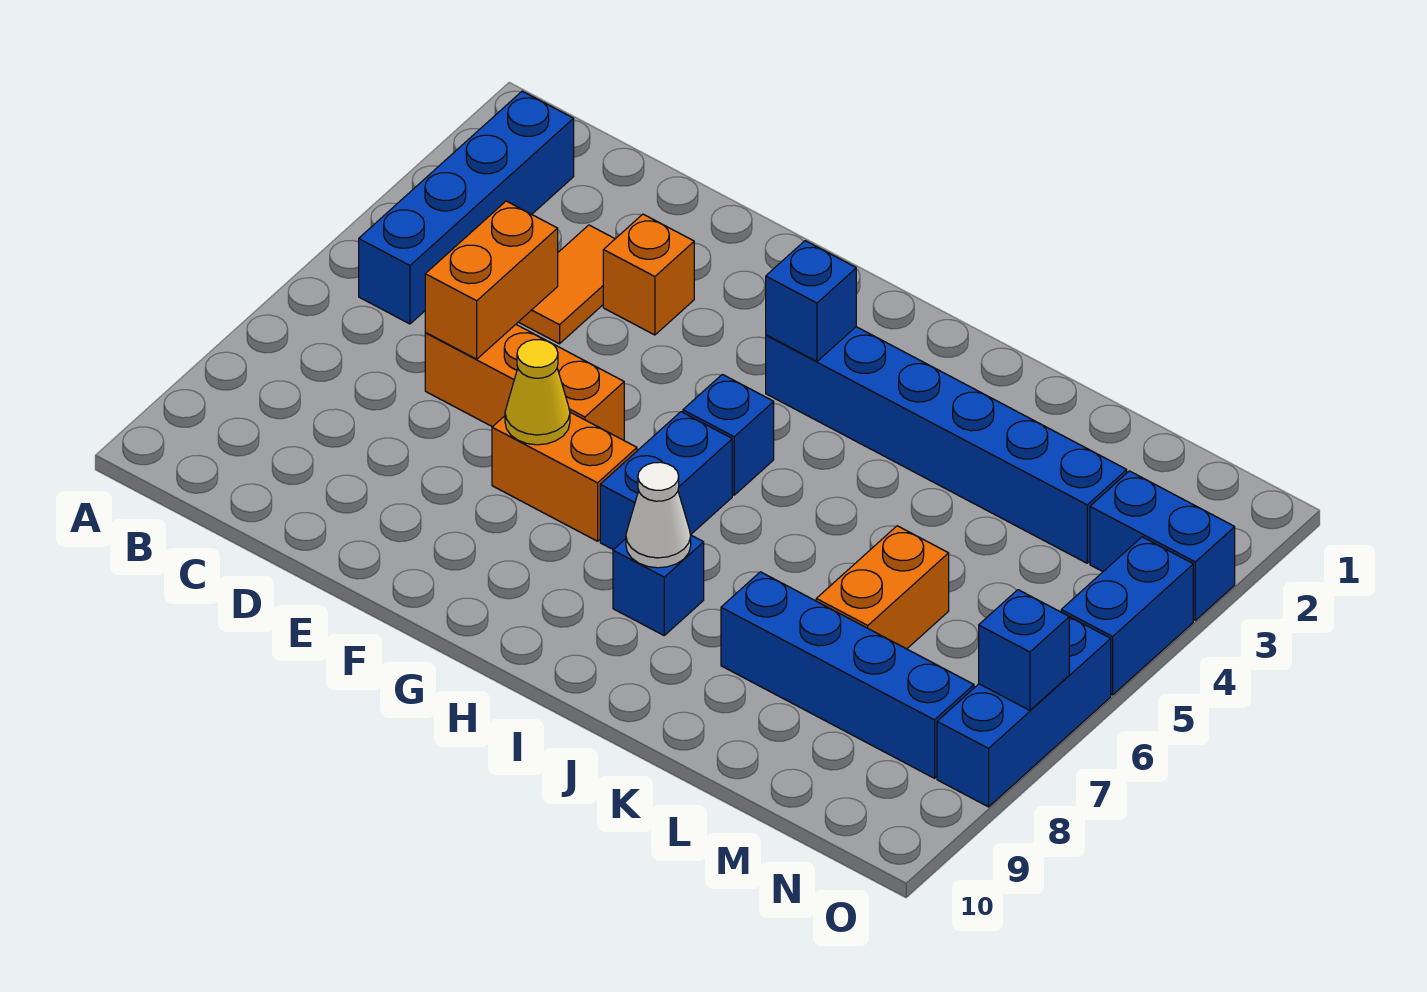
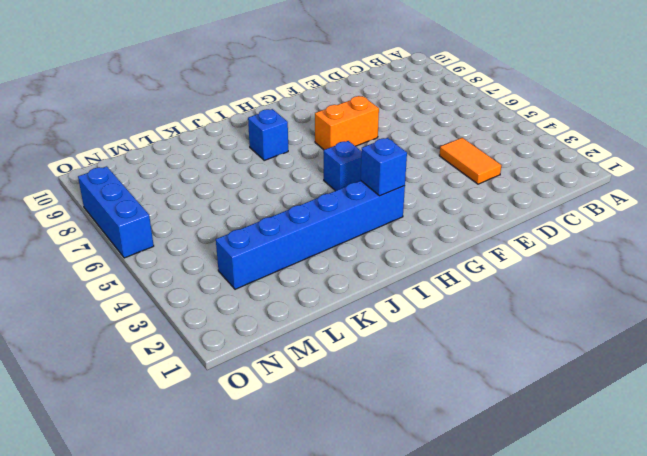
none -> blue brick B2:B5 level 1
none -> orange brick D6:F6 level 1
none -> orange brick E3 level 1

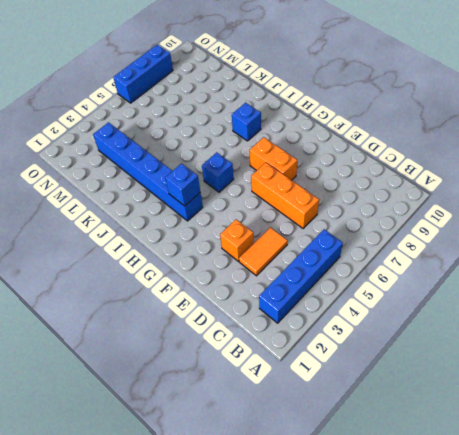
none -> blue brick H6:H7 level 1
none -> blue brick K8:N8 level 1
none -> orange brick L6:L7 level 1

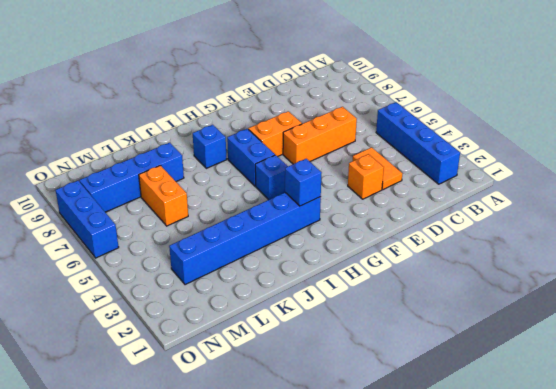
none -> blue brick N3:O3 level 1
none -> blue brick O4:O5 level 1
none -> orange brick D5:D6 level 2

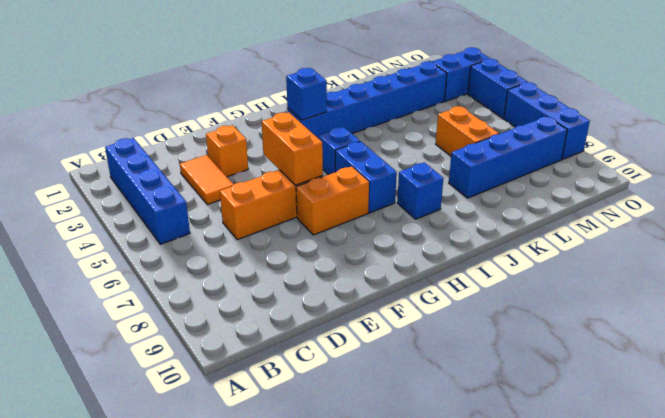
orange brick F5:F6 level 2 -> orange brick D5:D6 level 2
none -> yellow cone F7 level 2
none -> white cone I8 level 2
none -> blue brick O7 level 2

